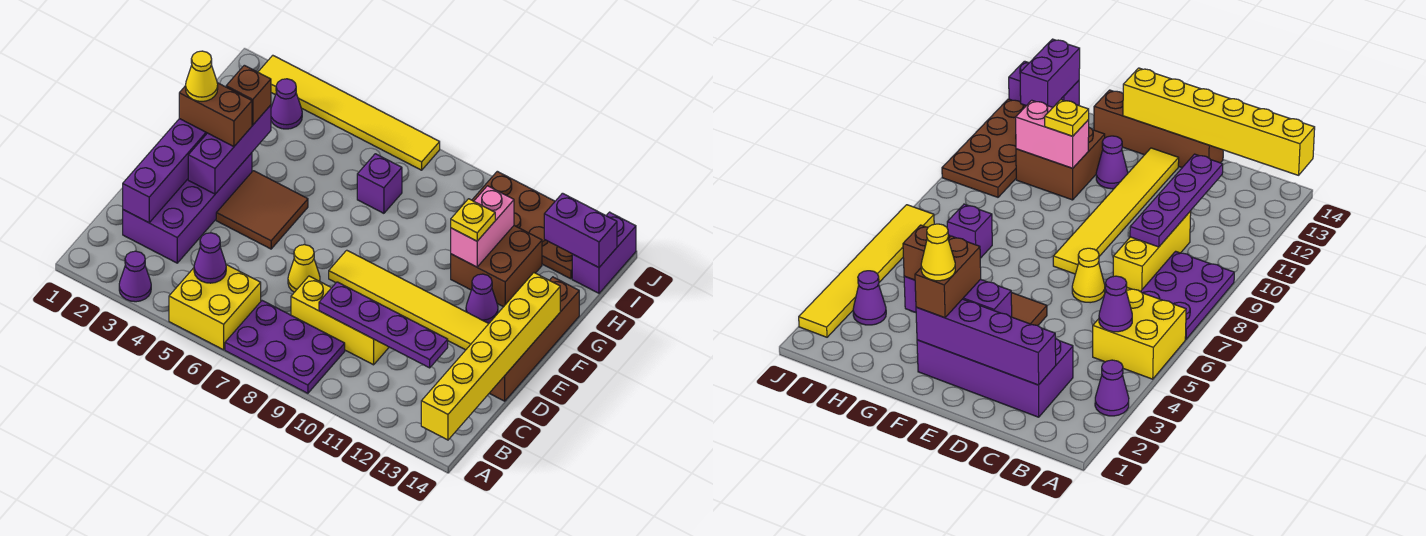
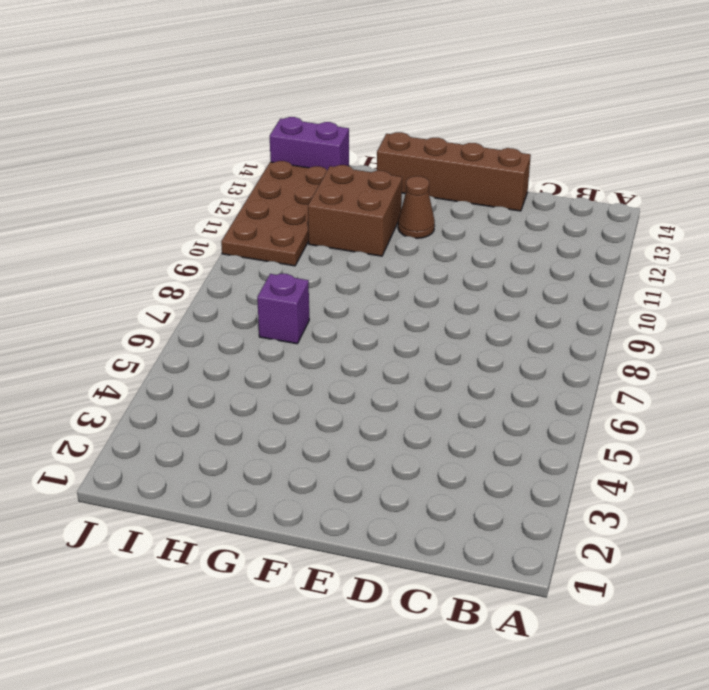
brown cone F12 level 1 -> purple cone F12 level 1
none -> purple cone A3 level 1
none -> yellow brick A5:B6 level 1
none -> purple plate A7:B9 level 1

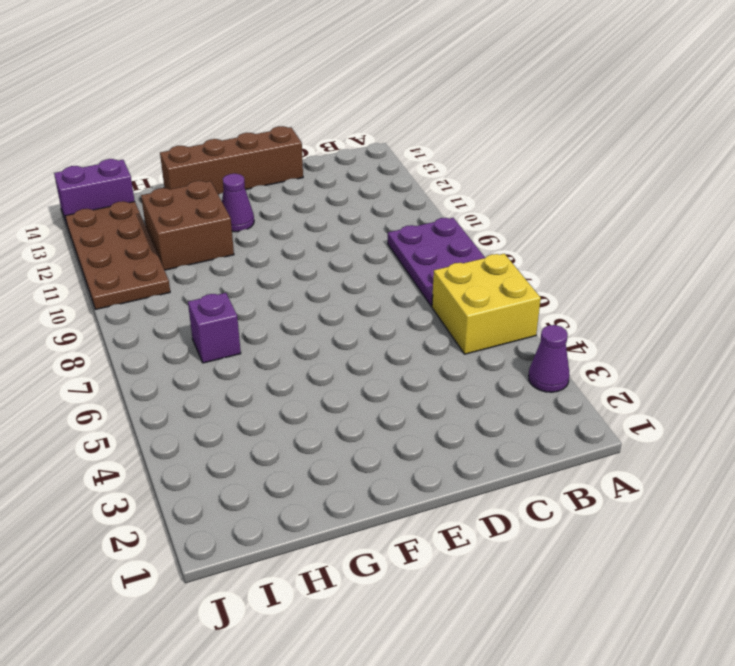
none -> purple brick C2:F3 level 1
none -> yellow brick C8:C10 level 1
none -> yellow cone D7 level 1

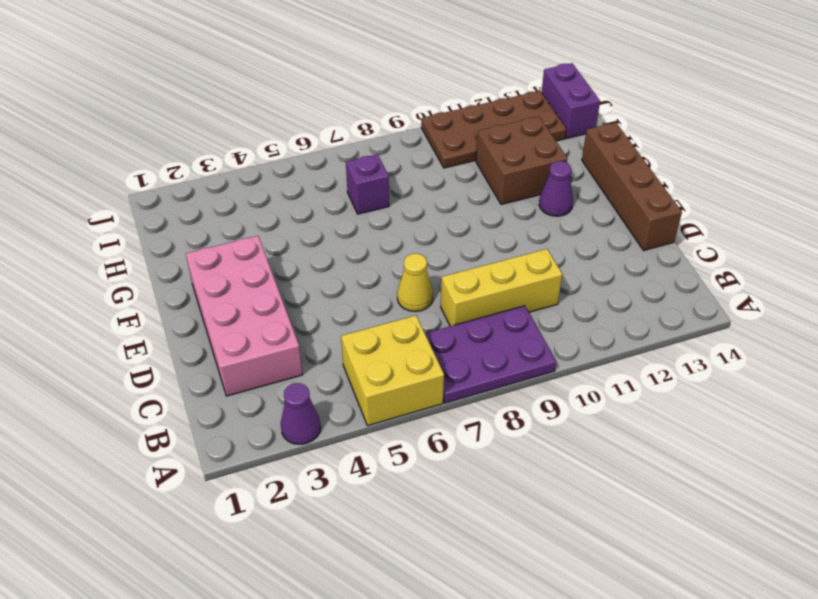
pink brick C2:F3 level 1 -> purple brick C2:F3 level 1
none -> brown tile E4:F5 level 1
none -> yellow tile E8:E13 level 1
none -> purple cone I3 level 1

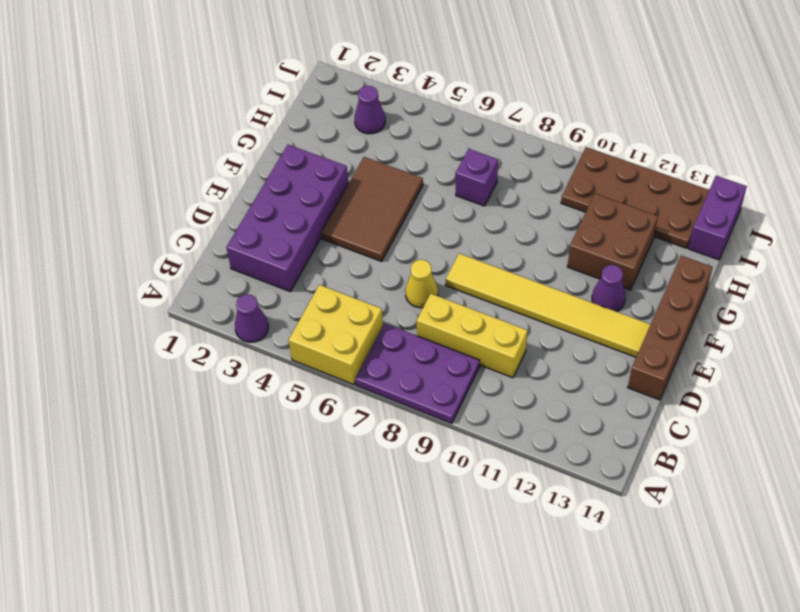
brown tile E4:G5 level 1 -> brown tile E4:F5 level 1
none -> yellow tile J2:J7 level 1
none -> yellow brick A14:F14 level 2
none -> purple cone B5 level 2

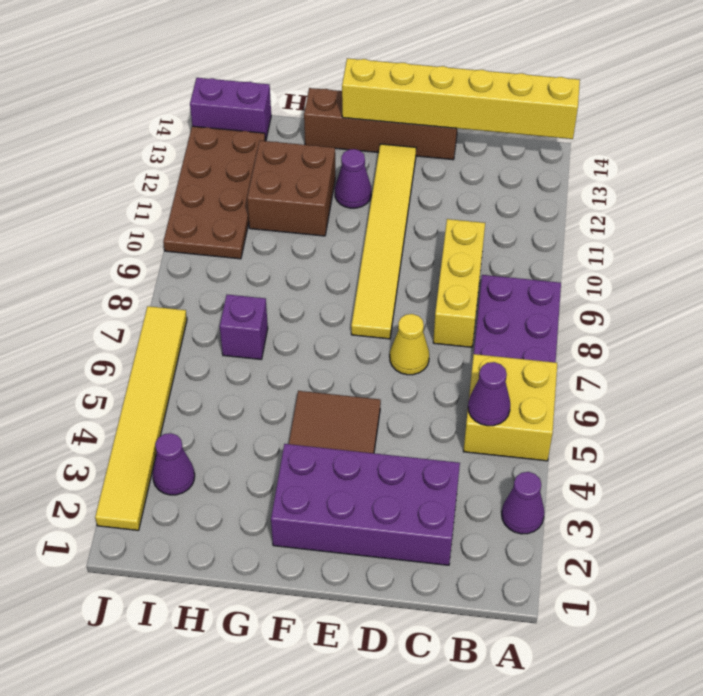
none -> purple brick C2:F2 level 2
none -> purple plate C9:C12 level 2
none -> purple brick E3:G3 level 2

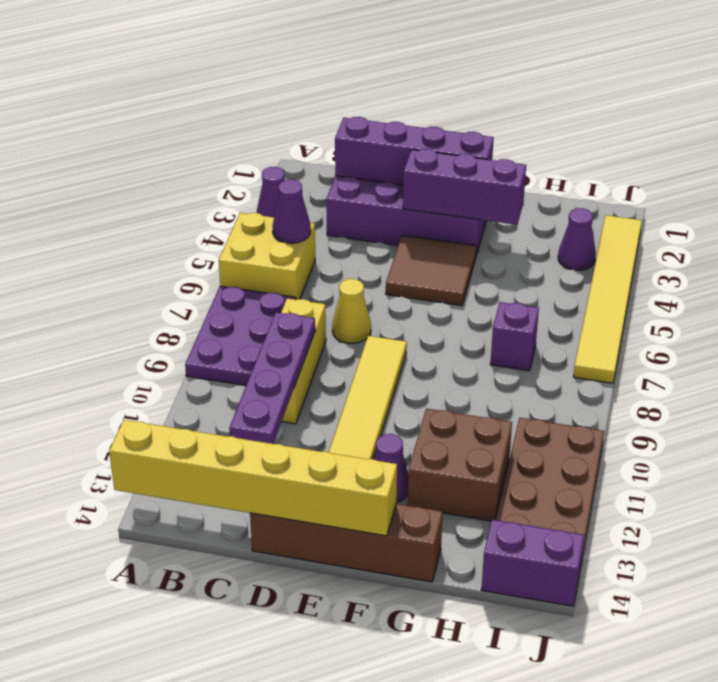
none -> pink brick G11:H11 level 2
none -> purple brick I13:I14 level 2
none -> brown brick F2:F3 level 3

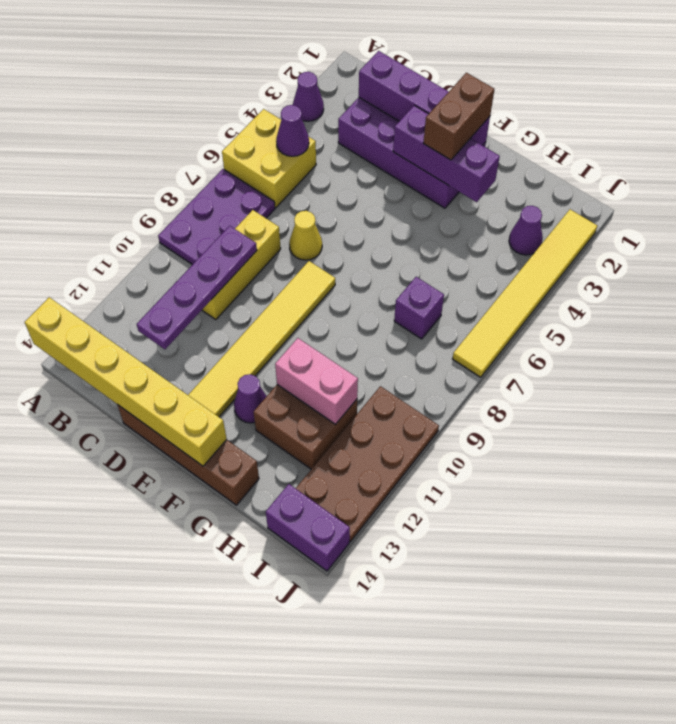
none -> brown tile E4:F5 level 1
none -> purple brick I13:I14 level 2
none -> brown brick G3 level 3

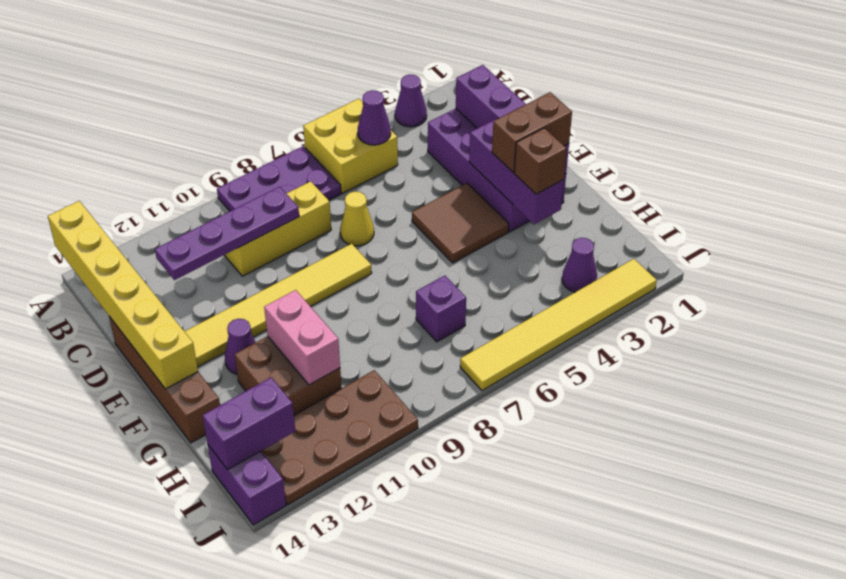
none -> yellow plate G11 level 3
none -> yellow cone F2 level 4

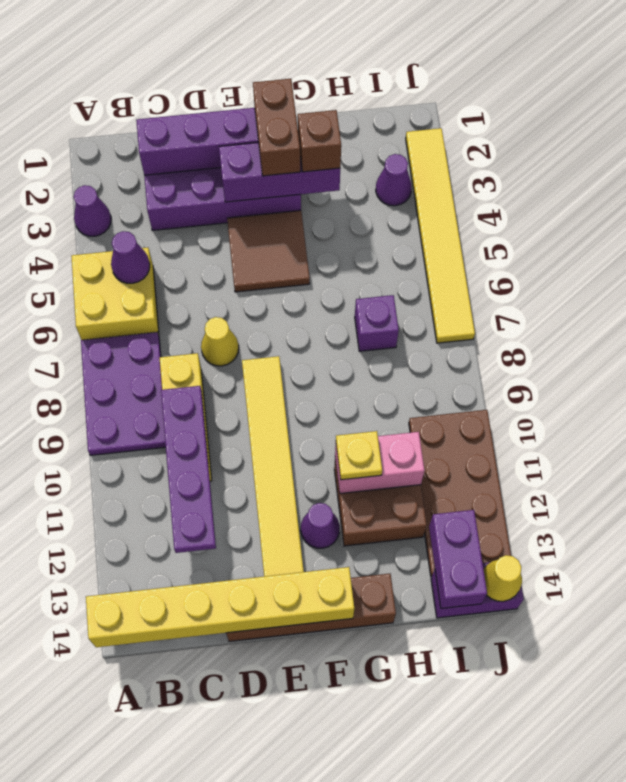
yellow cone J14 level 2 -> yellow cone F2 level 4

